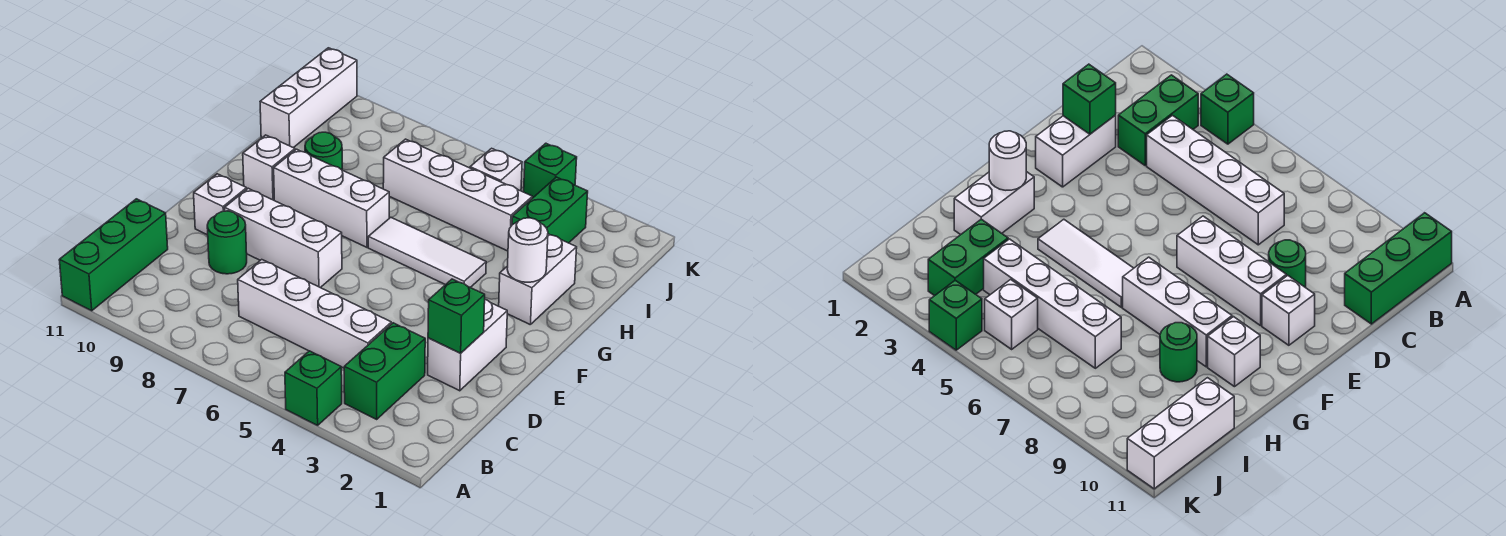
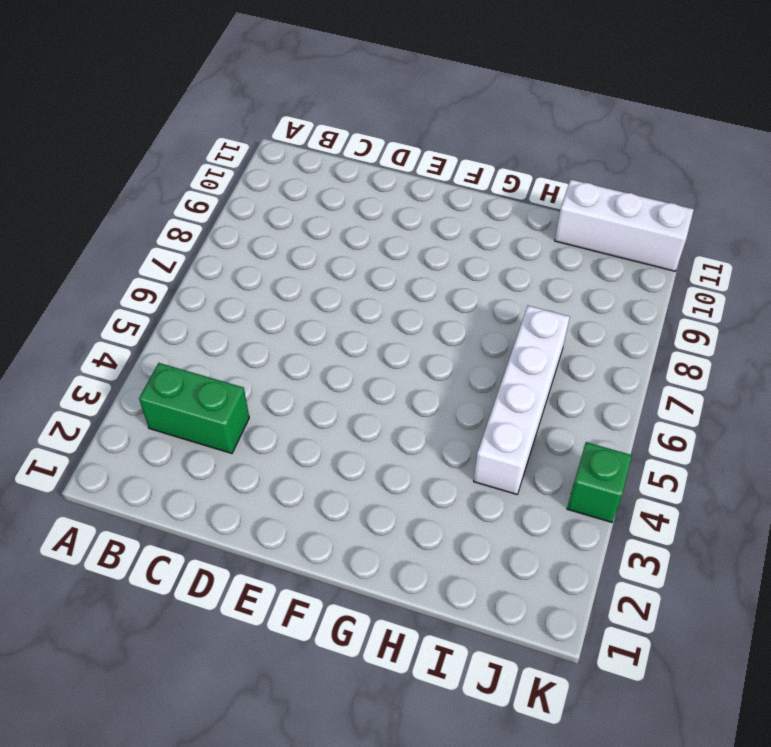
none -> green brick A4 level 1
none -> green brick A11:C11 level 1
none -> white brick C4:C7 level 1

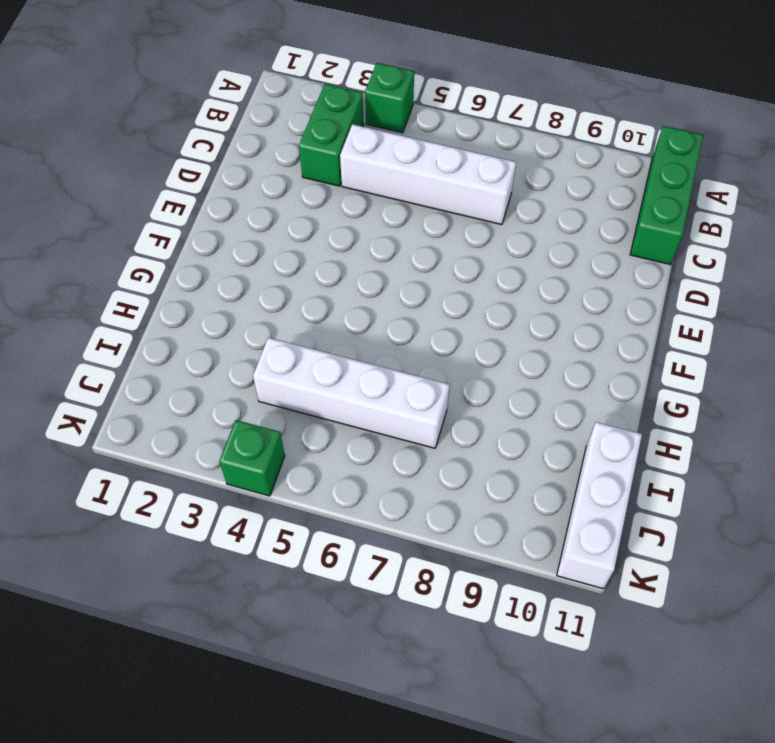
none -> white brick D2:E2 level 1
none -> green round brick D9 level 1
none -> white brick E7:E9 level 1

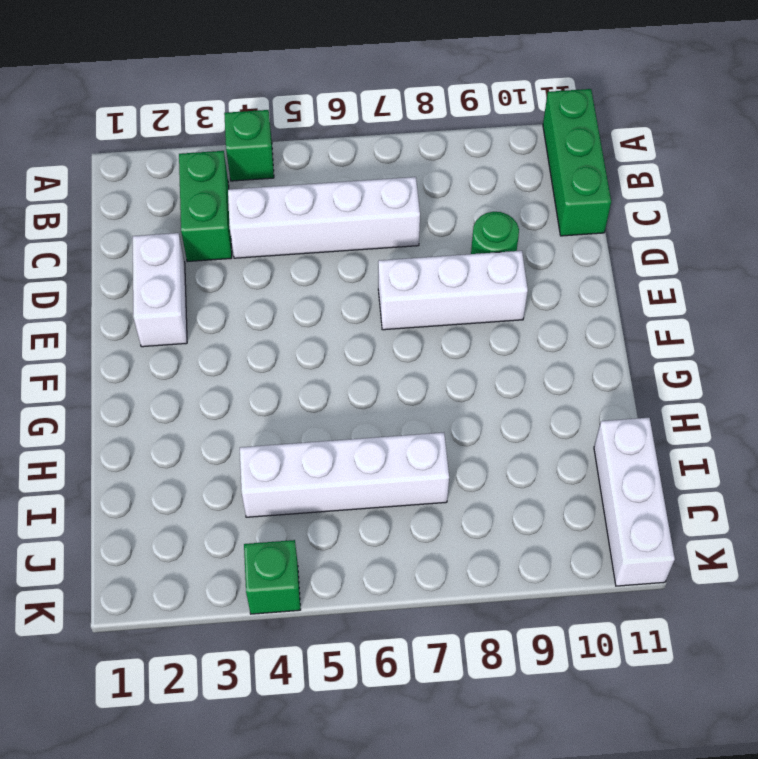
none -> white brick E10 level 1
none -> white brick G2:H2 level 1
none -> white tile G4:G6 level 1

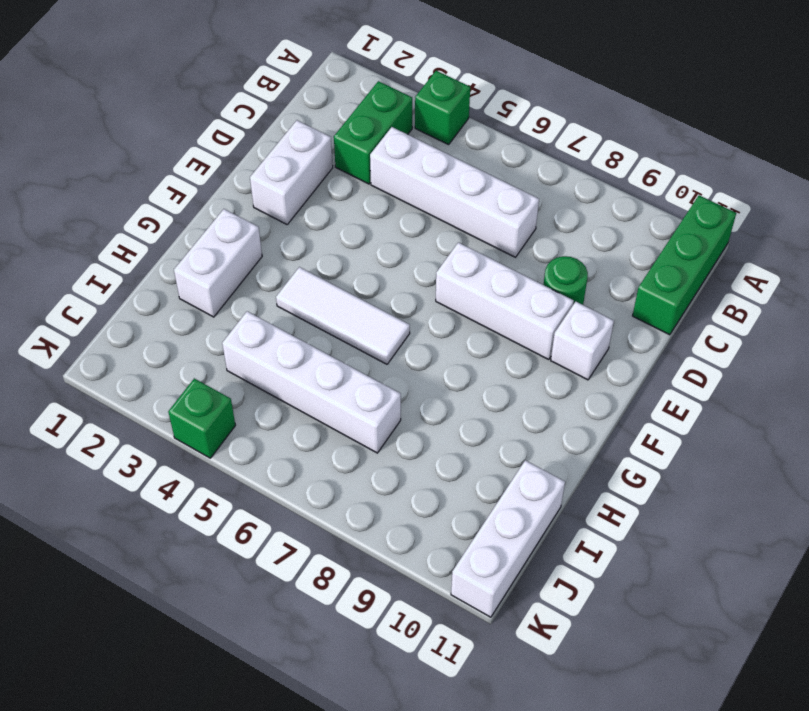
none -> white brick G7:G9 level 1
none -> white brick G10 level 1
none -> green round brick H9 level 1

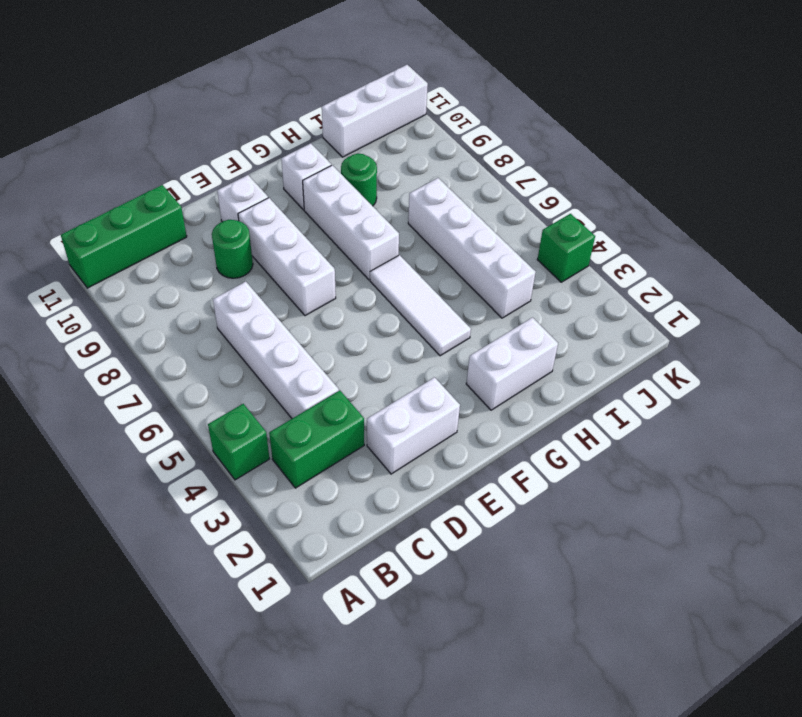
none -> green brick I3:J3 level 1
none -> white brick J5 level 1
none -> green brick D2 level 2

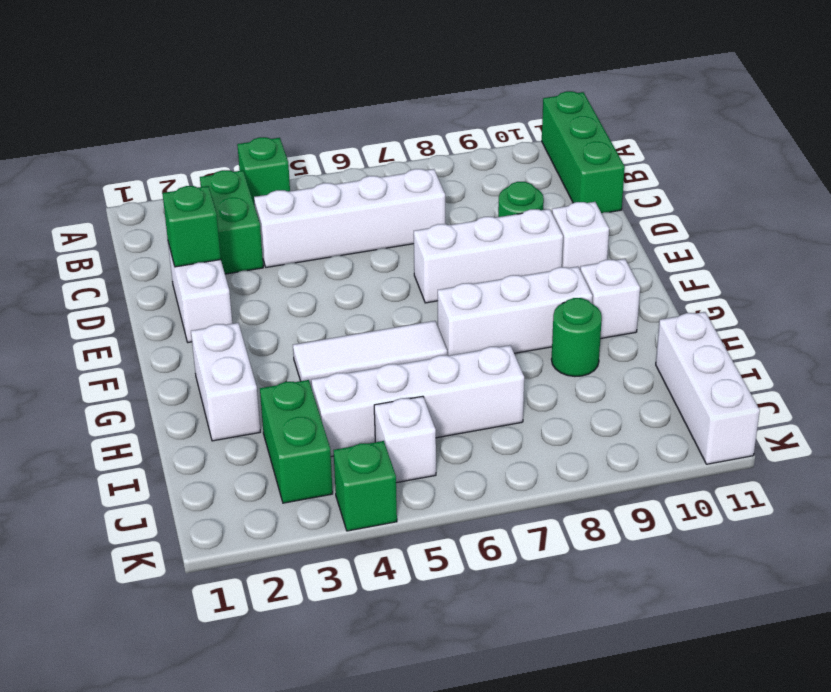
none -> white round brick G2 level 2

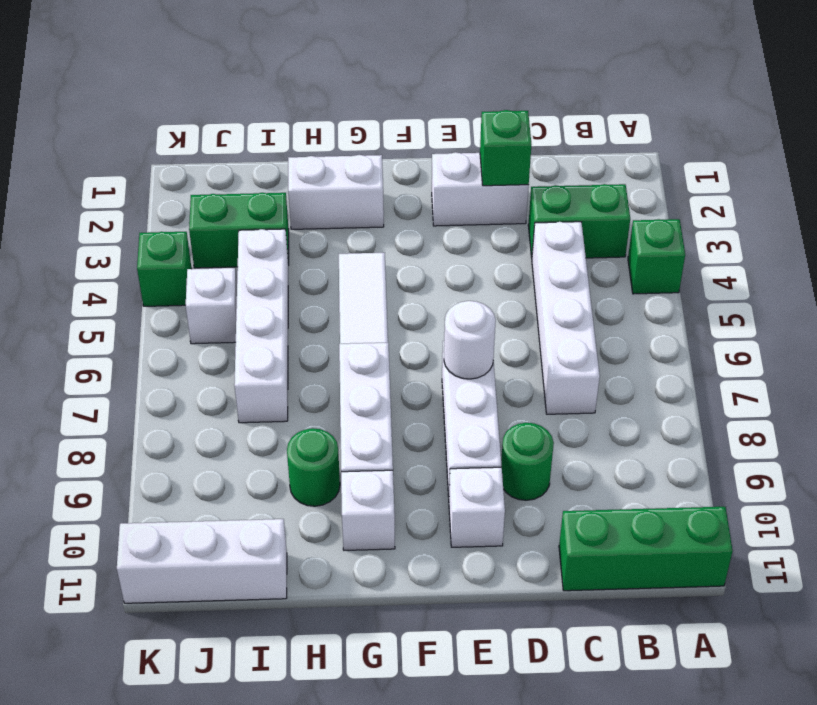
white round brick E7 level 2 -> white round brick G2 level 2

